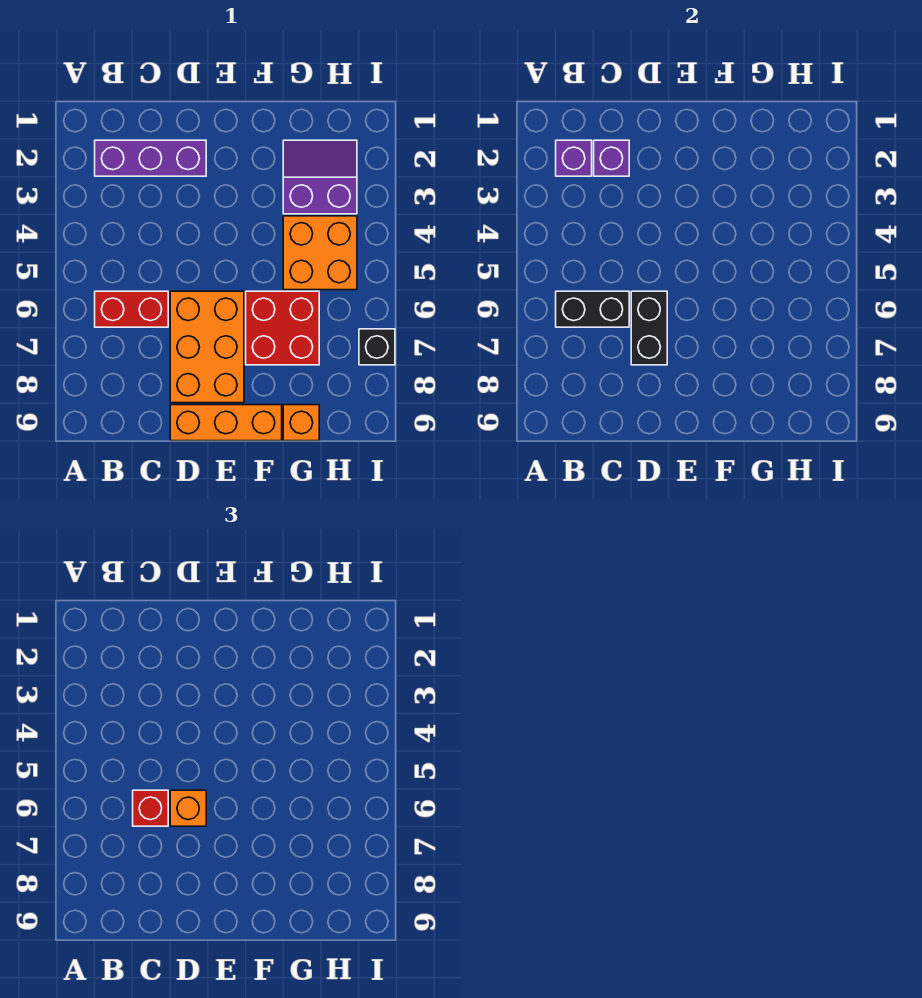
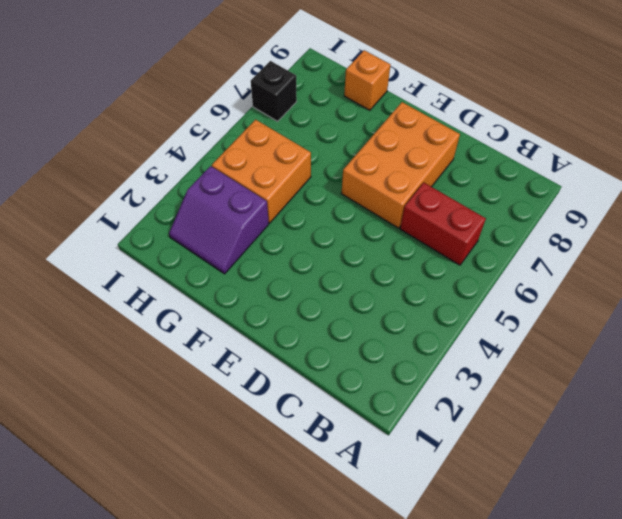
none -> purple brick B2:D2 level 1
none -> orange brick D9:F9 level 1
none -> red brick F6:G7 level 1

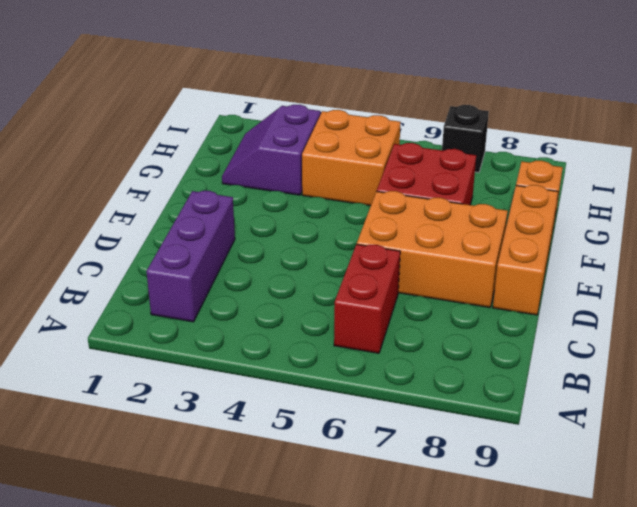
none -> purple brick B2 level 2
none -> black brick B6:C6 level 2
none -> purple brick C2 level 2

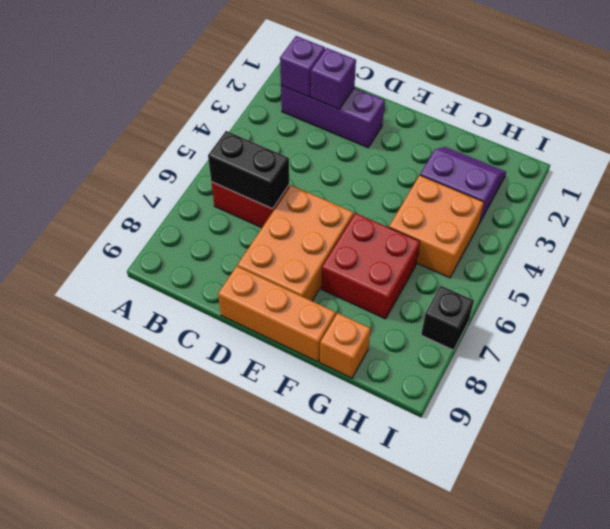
none -> black brick D6:D7 level 2
none -> red brick C6 level 3
none -> orange brick D6 level 3

